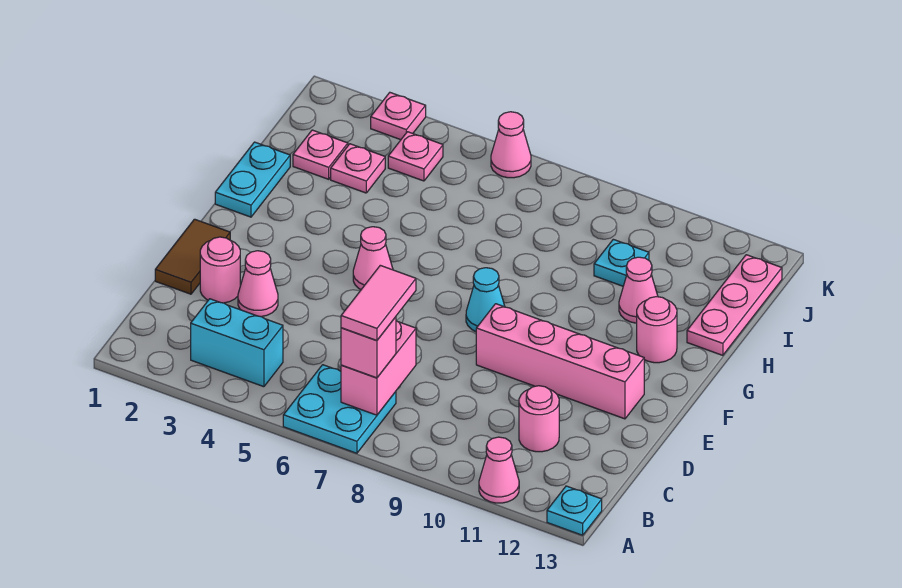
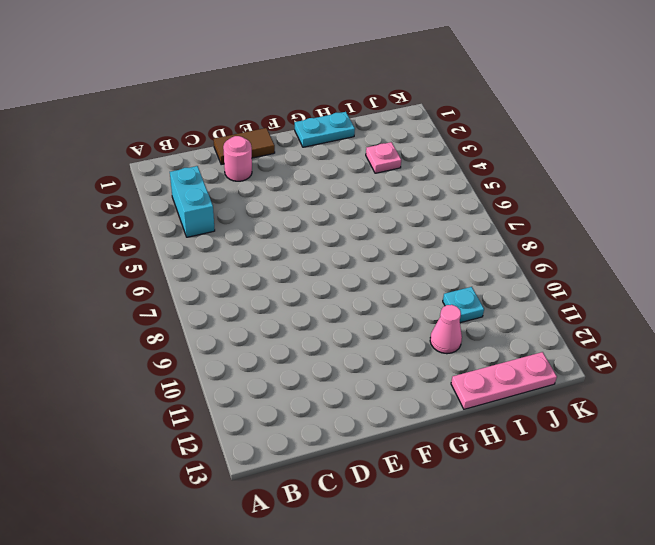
none -> cyan plate A6:B7 level 1
none -> pink cone A11 level 1
none -> cyan plate A13 level 1

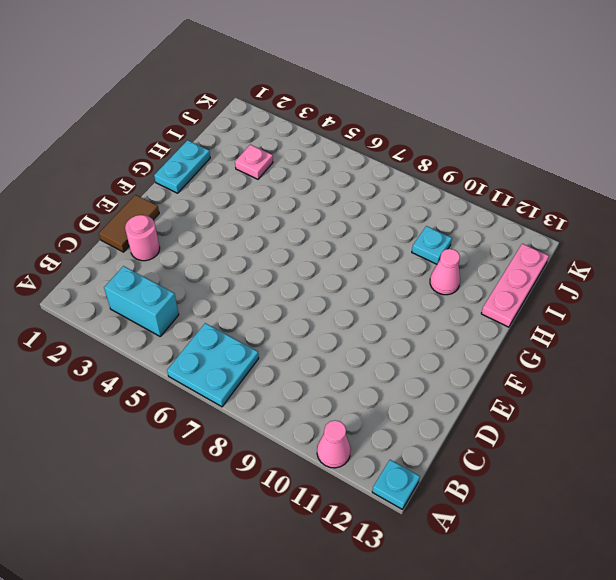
none -> pink round brick C11 level 1
none -> pink cone D3 level 1
none -> pink brick E9:E12 level 1

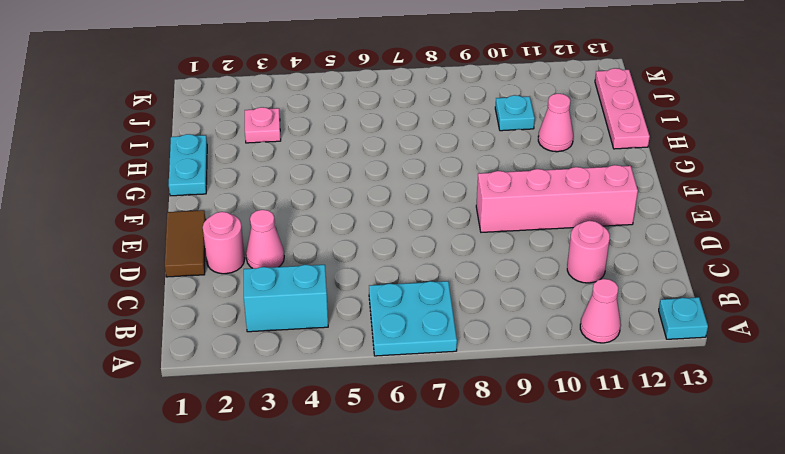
none -> pink cone F5 level 1
none -> cyan cone F8 level 1
none -> pink round brick G12 level 1

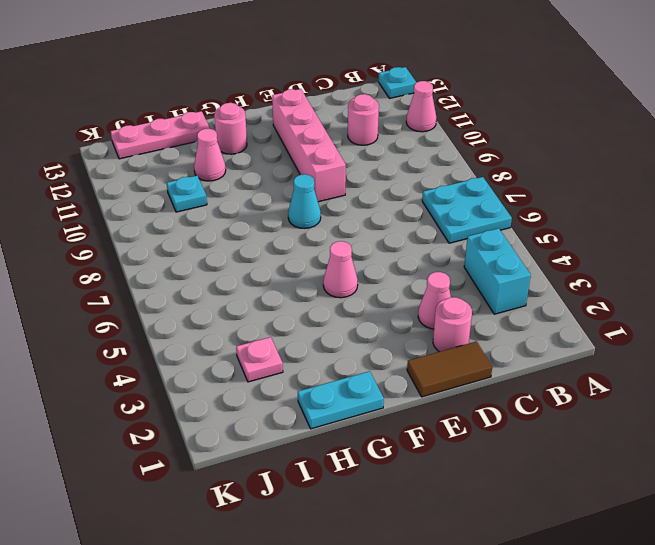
none -> pink plate I2 level 1
none -> pink plate J4 level 1
none -> pink plate K3 level 1

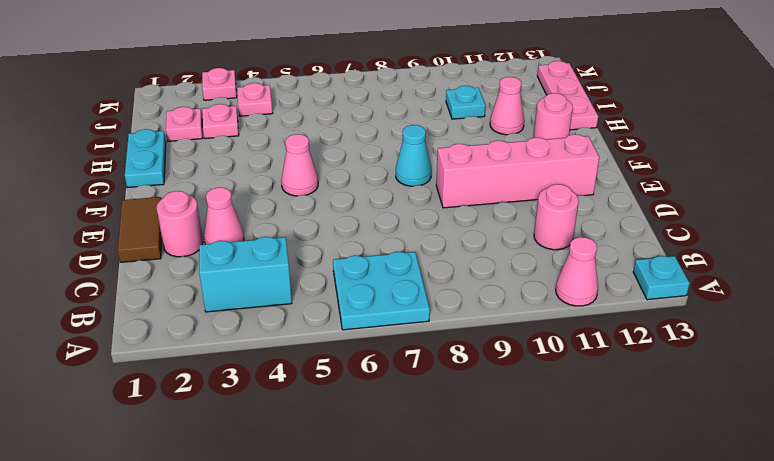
none -> pink cone K6 level 1
none -> pink brick B7:C7 level 2
none -> pink brick B7 level 3

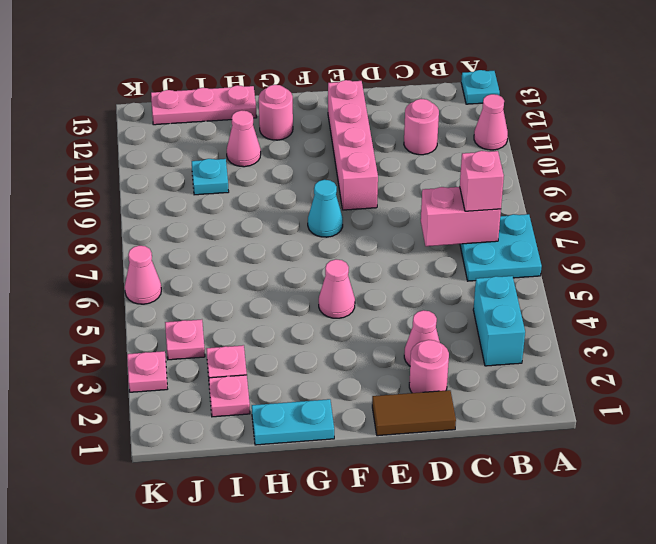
none -> pink tile B7:C7 level 4

